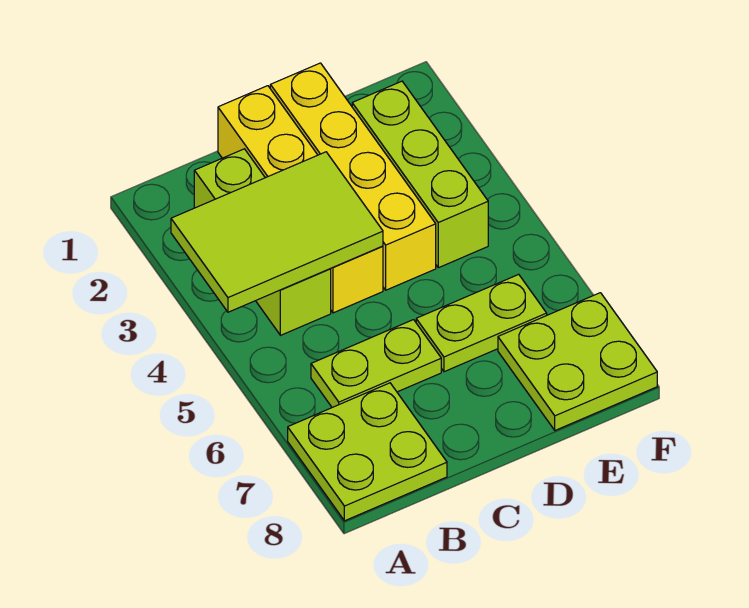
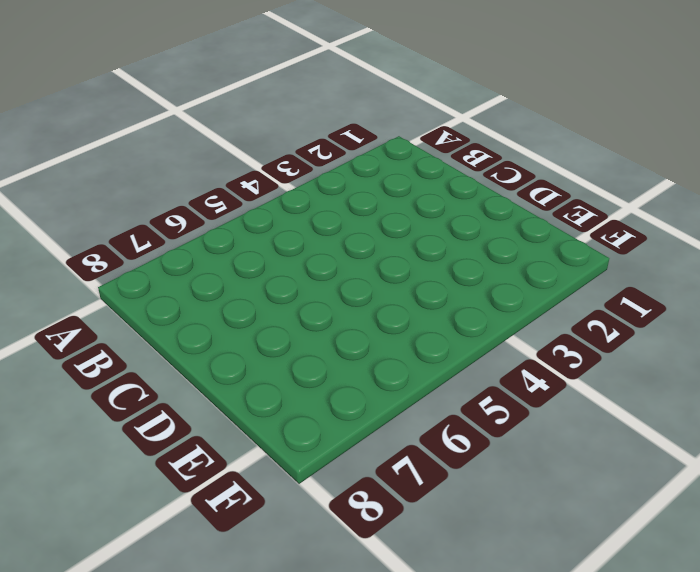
none -> lime plate A7:B8 level 1
none -> lime brick B2:B4 level 1

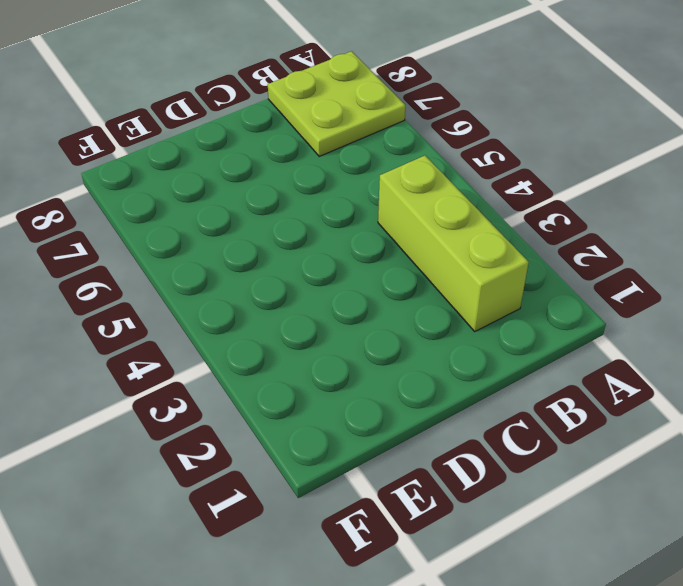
none -> lime plate B6:C6 level 1
none -> yellow brick C1:C4 level 1

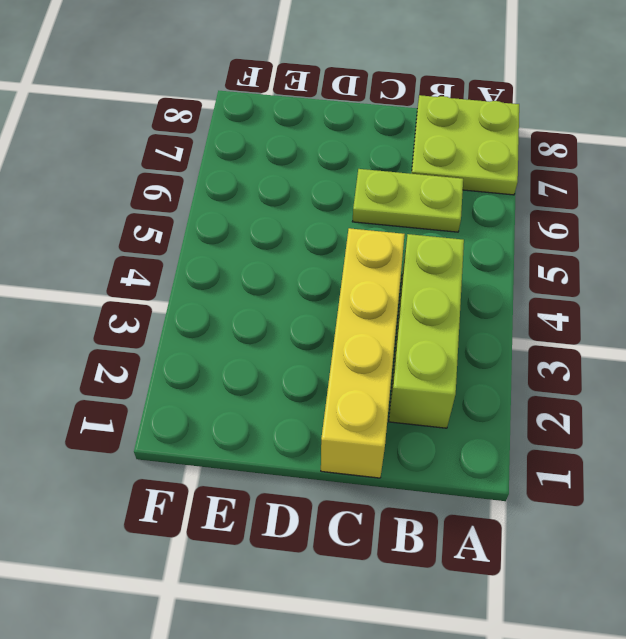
none -> yellow brick D1:D4 level 1
none -> lime plate D6:E6 level 1

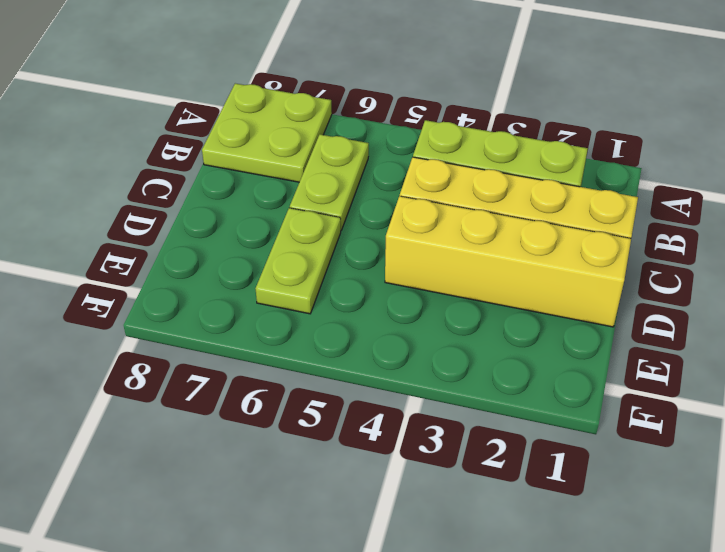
none -> lime brick E2:E4 level 1
none -> lime plate E7:F8 level 1

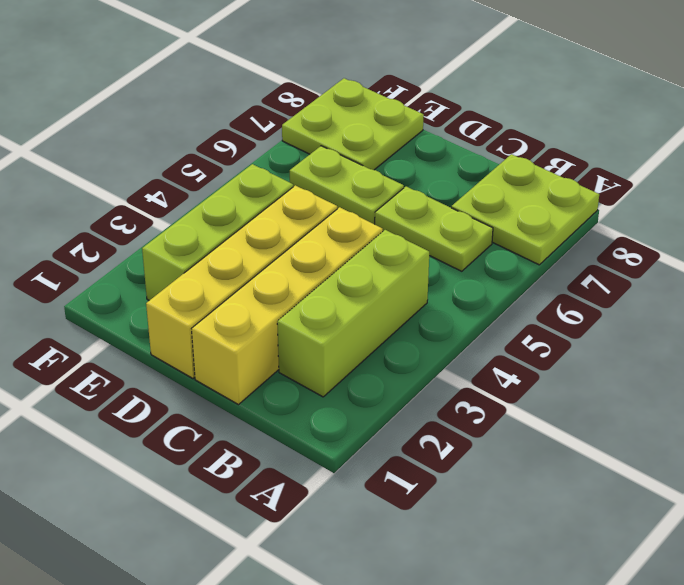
none -> lime tile A3:C4 level 2

